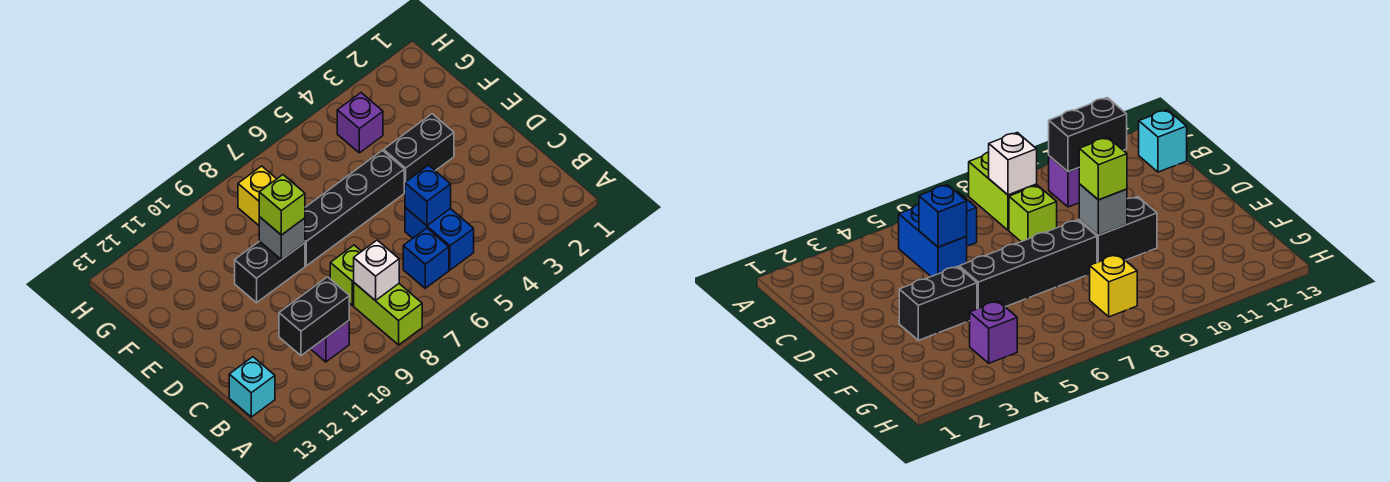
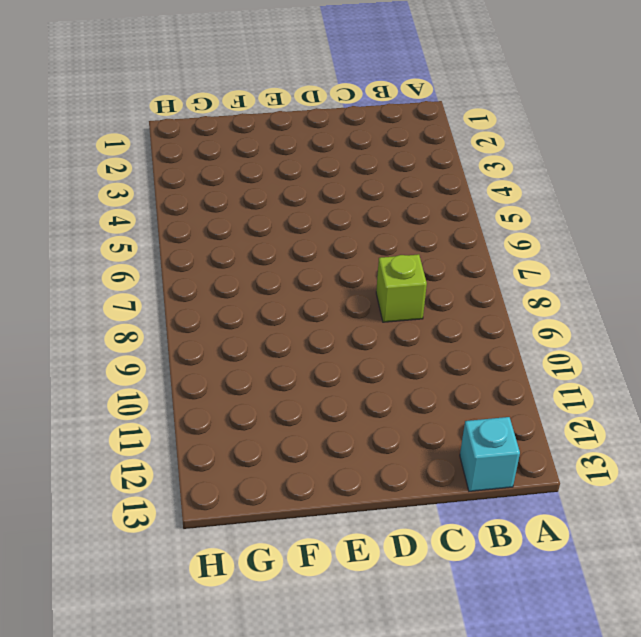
none -> lime brick A8:B8 level 1
none -> blue brick B5:C5 level 1
none -> blue brick B6 level 1

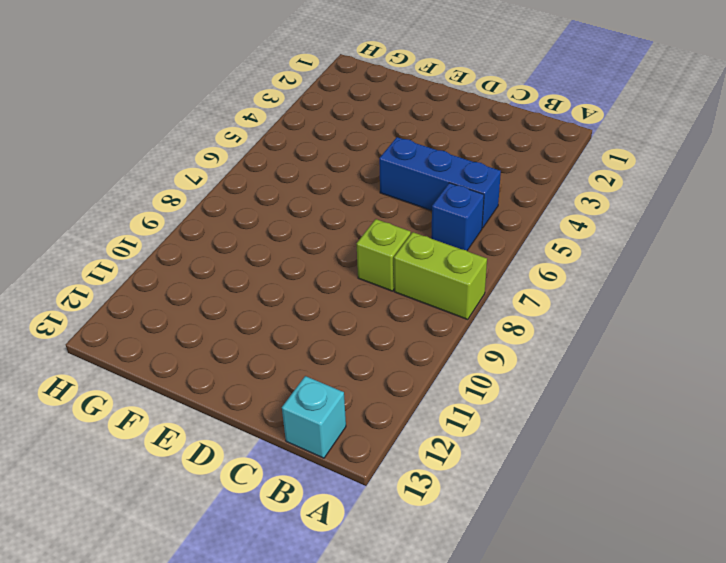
blue brick B5:D5 level 1 -> blue brick B5:C5 level 1
none -> purple brick B10 level 1
none -> black brick E3:E4 level 1
none -> black brick E5:E8 level 1

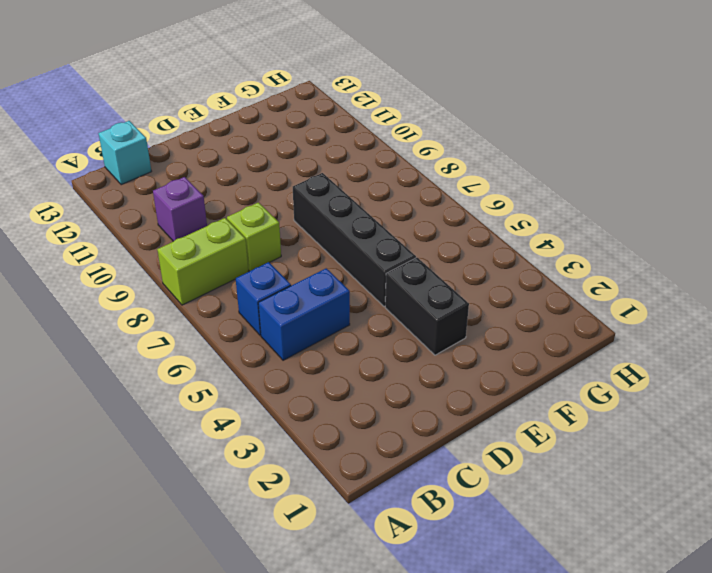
none -> black brick E9:E10 level 1
none -> purple brick G4 level 1
none -> yellow brick G8 level 1

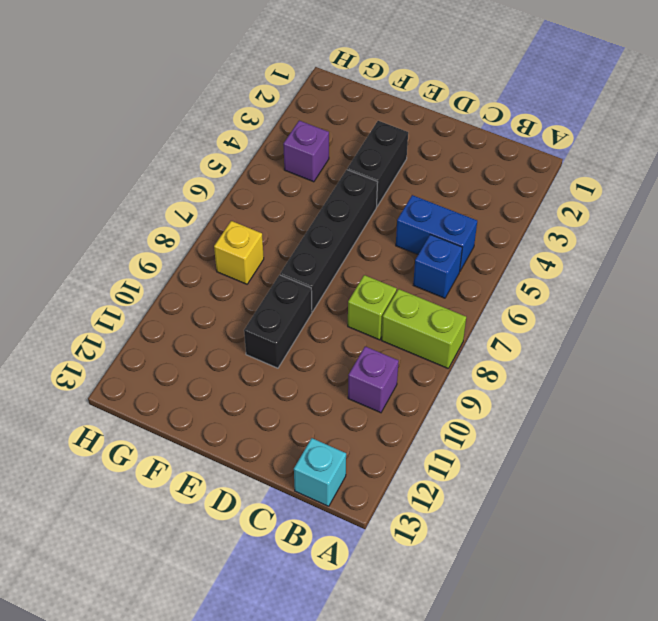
none -> white brick B8 level 2
none -> black brick B10:B11 level 2
none -> blue brick C5 level 2

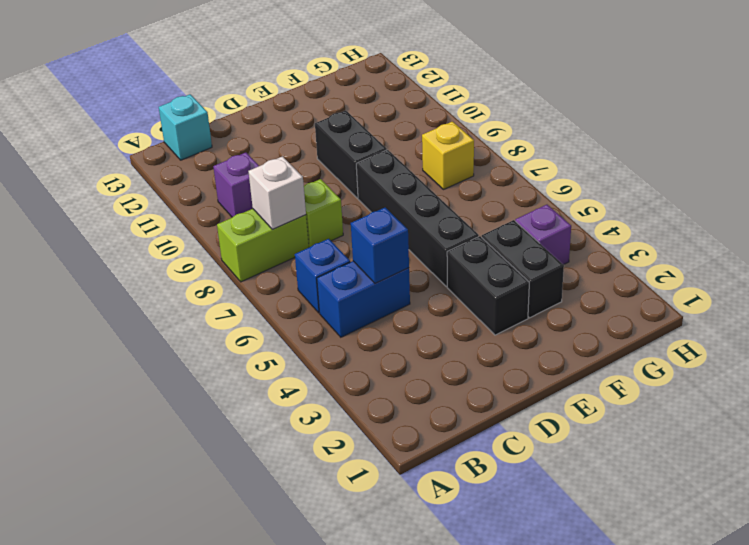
black brick F3:F4 level 1 -> black brick B10:B11 level 2
none -> grey brick E9 level 2
none -> lime brick E9 level 3

